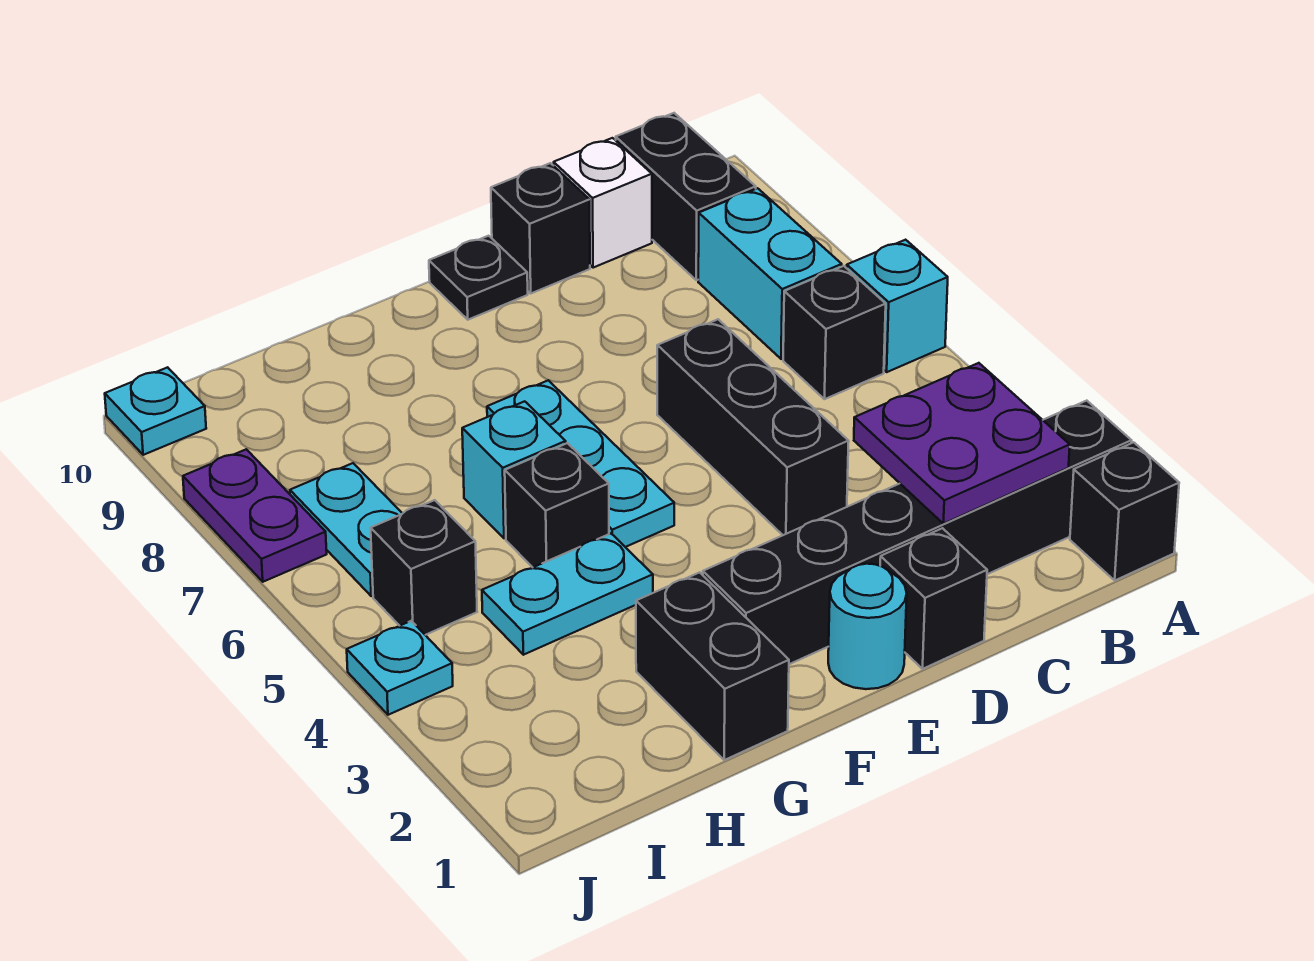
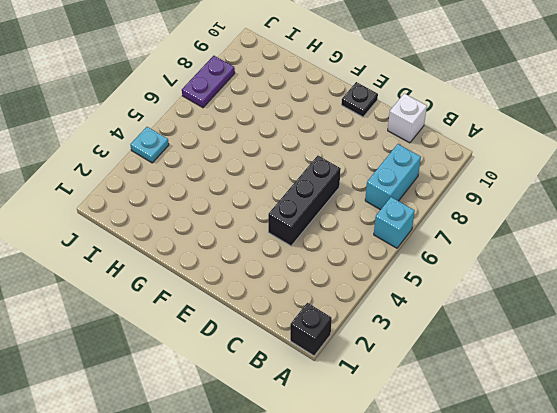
none -> black brick A2:F2 level 1
none -> black brick B6 level 1
none -> black brick B9:B10 level 1

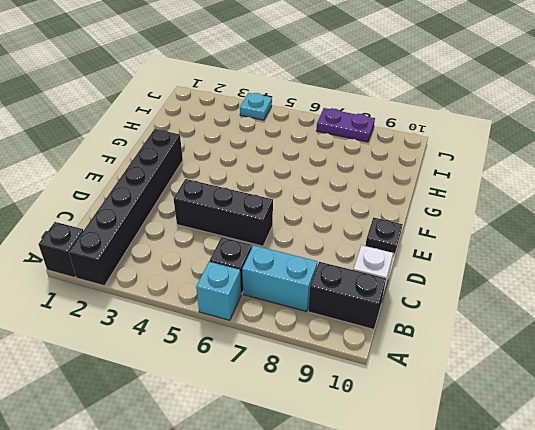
none -> black brick D1 level 1
none -> black brick D10 level 1
none -> cyan round brick E1 level 1

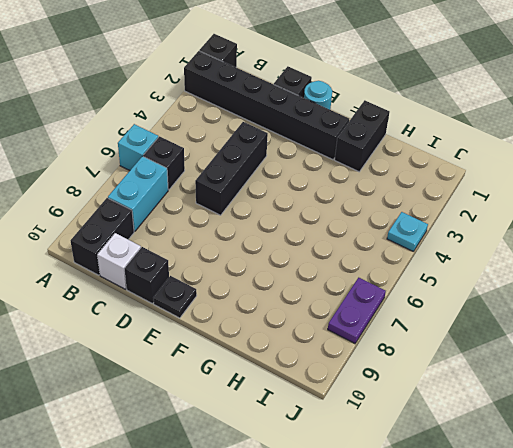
none -> cyan plate F5:F7 level 1
none -> cyan plate G4:H4 level 1
none -> black brick G5 level 1

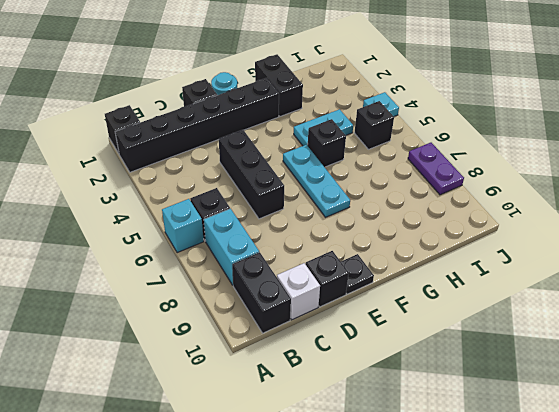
none -> cyan brick G6 level 1
none -> cyan plate I6:I7 level 1
none -> cyan plate J10 level 1

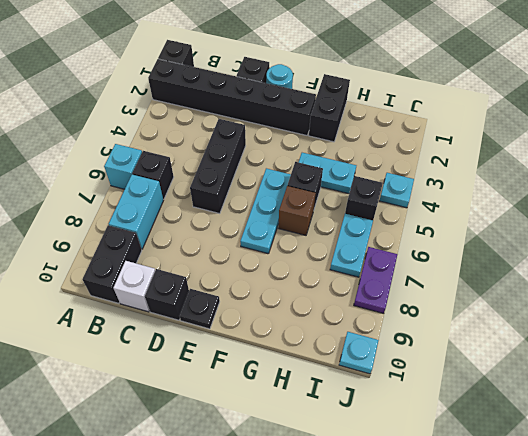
brown brick G6 level 1 -> cyan brick G6 level 1
none -> purple plate B2:C3 level 2

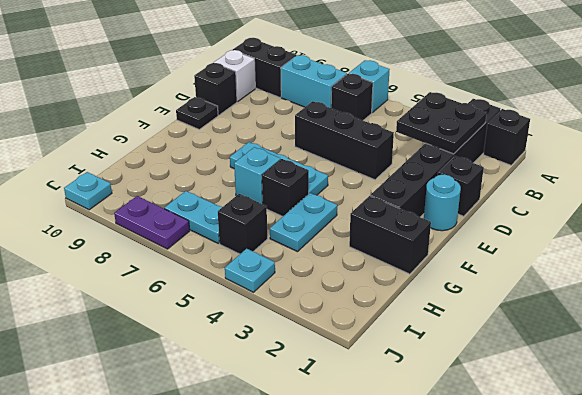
black plate B2:C3 level 2 -> purple plate B2:C3 level 2

